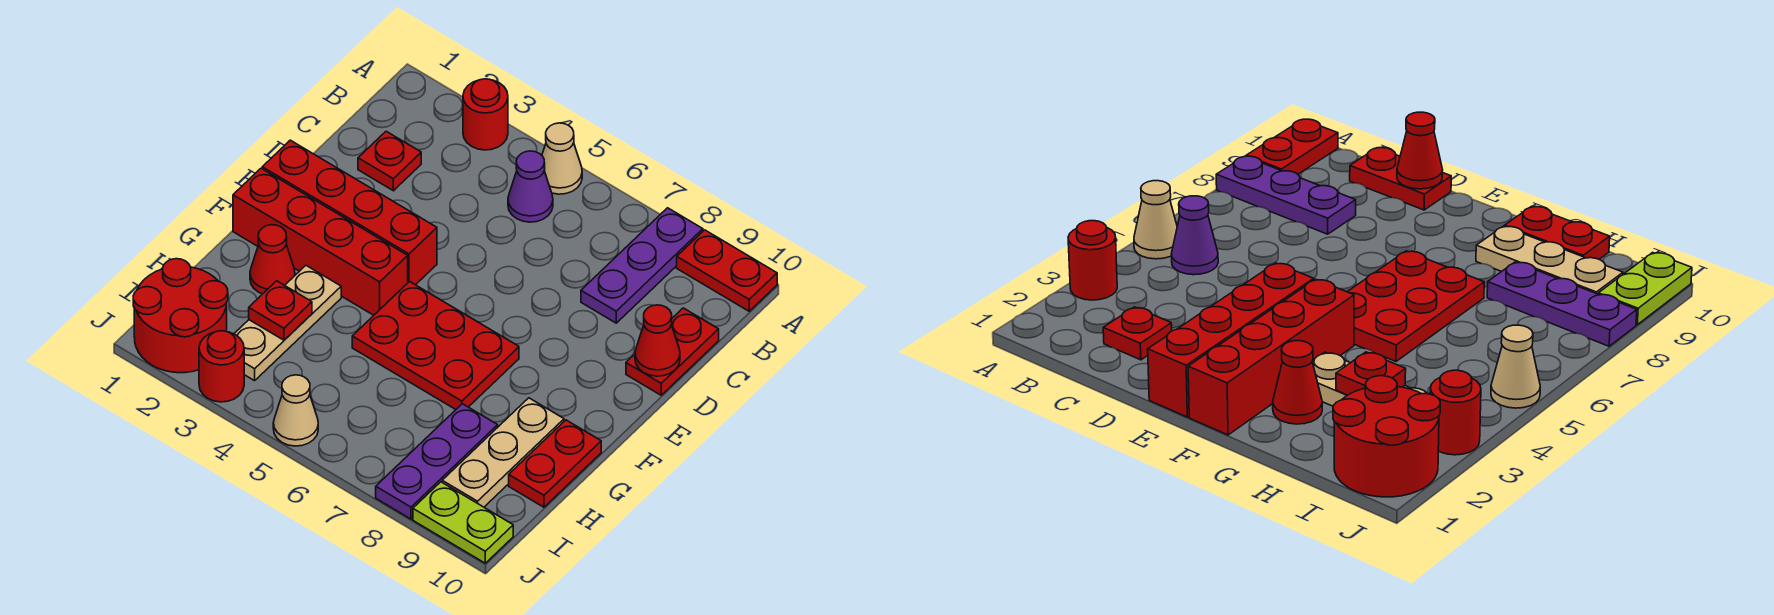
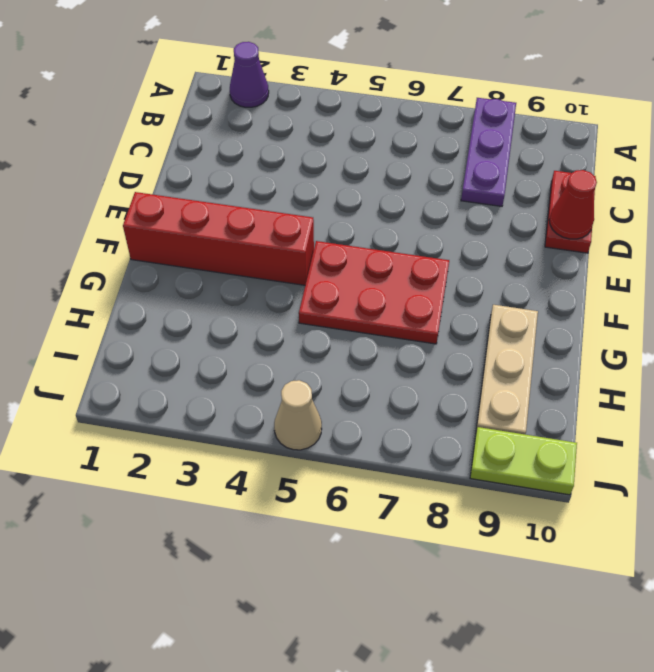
purple cone A2 level 1 -> purple cone B5 level 1
none -> red round brick A3 level 1
none -> tan cone A5 level 1
none -> red plate A9:A10 level 1

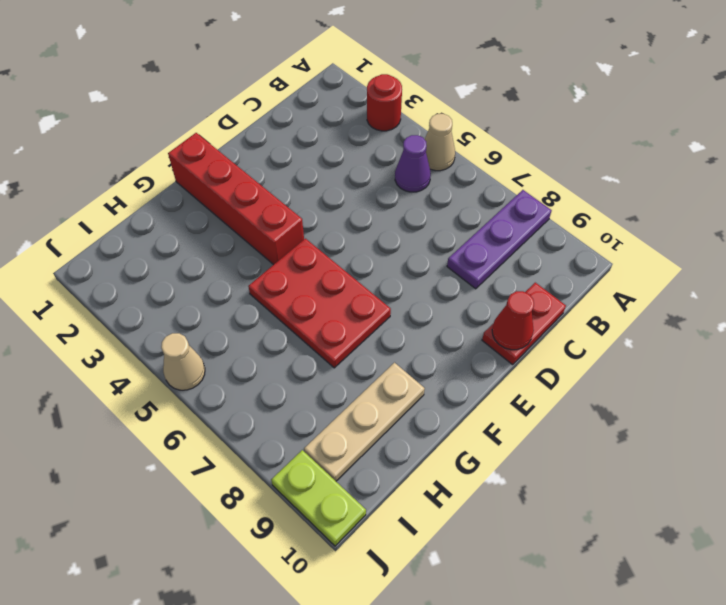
none -> red plate A9:A10 level 1
none -> red plate C2 level 1
none -> red brick E1:E4 level 1

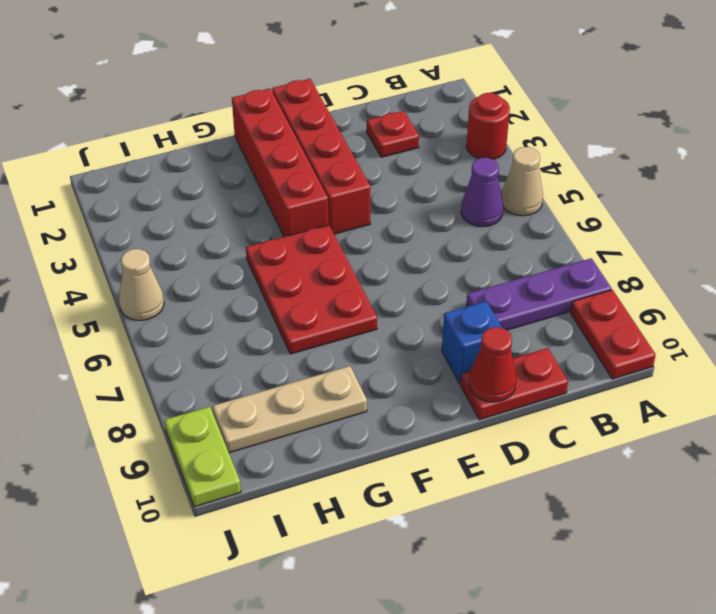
blue brick D9 level 1 -> none
none -> red cone G2 level 1
none -> tan plate G3:I3 level 1
none -> red plate G10:H10 level 1

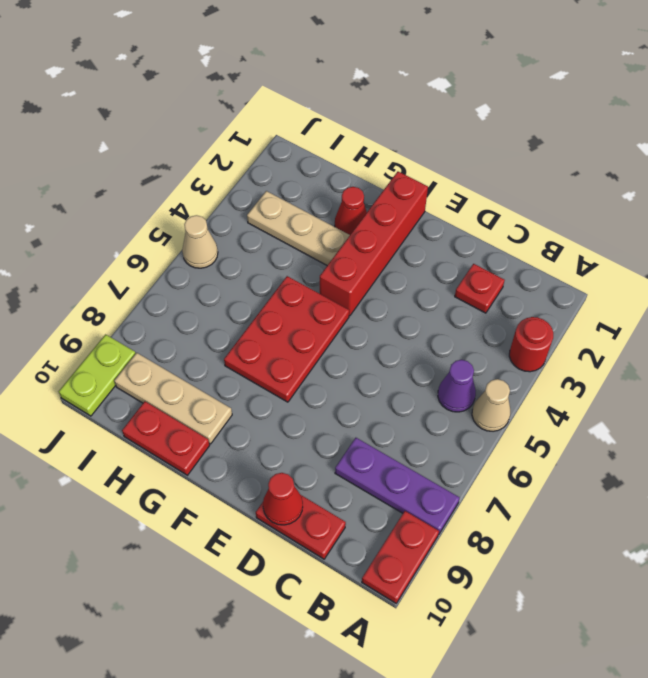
none -> red brick E1:E4 level 1
none -> purple plate H8:J8 level 1
none -> red round brick I1:J2 level 1

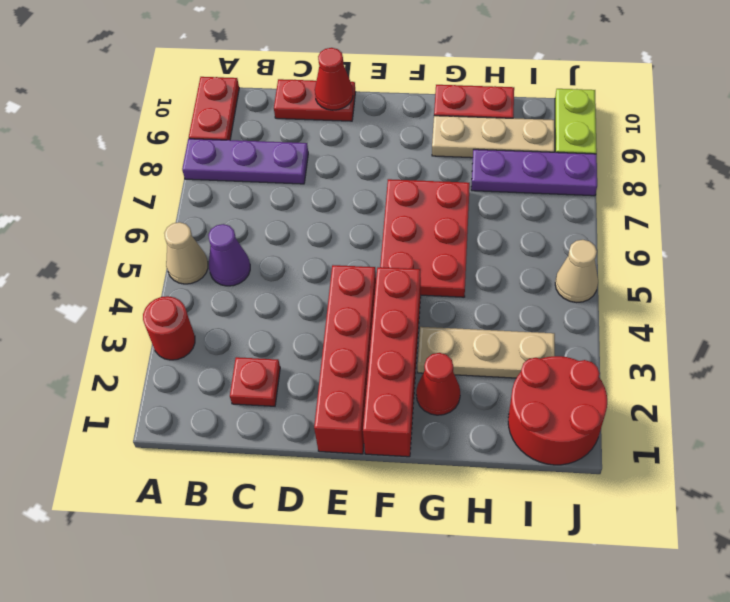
none -> red round brick J3 level 1
none -> red plate H3 level 2

